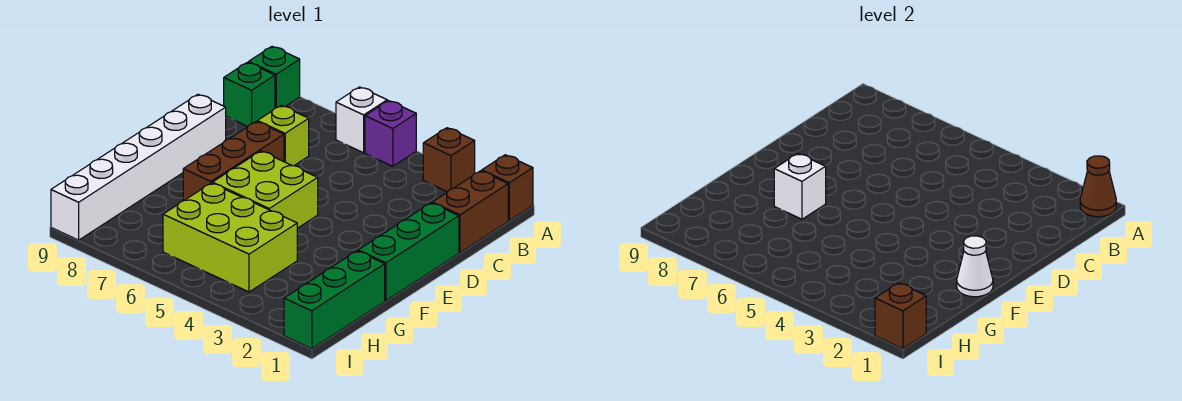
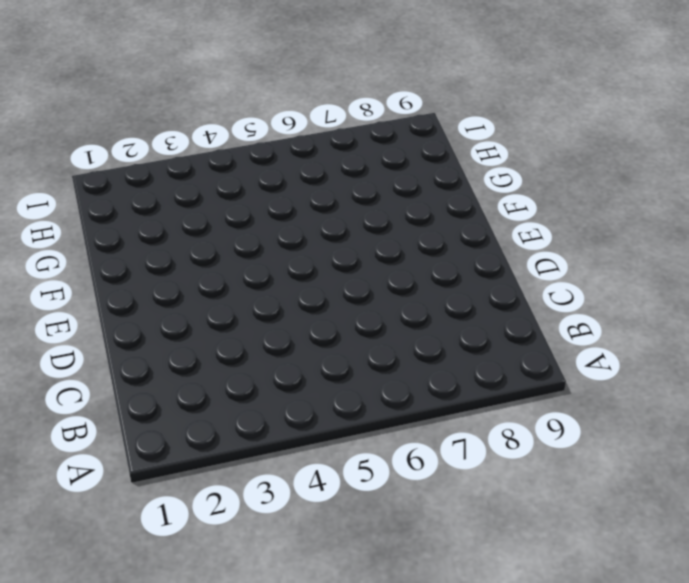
none -> brown brick A1 level 1
none -> brown brick A3 level 1
none -> purple brick A5 level 1

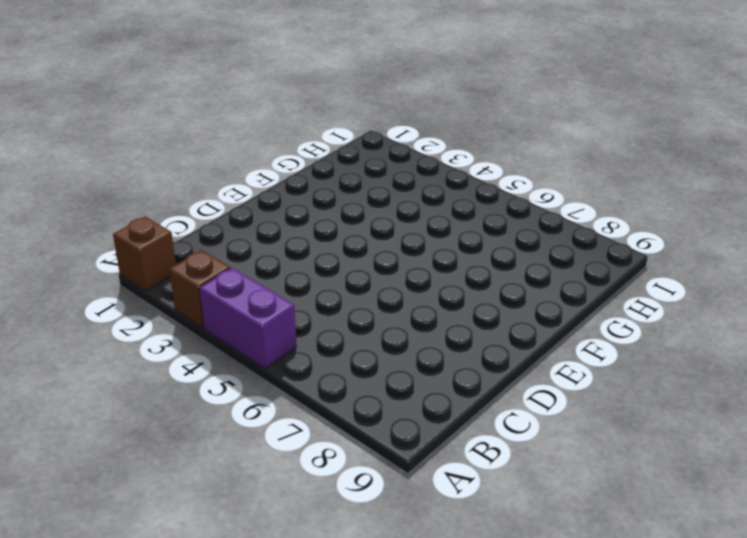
purple brick A4:A5 level 1 -> purple brick A5 level 1
none -> white brick A6 level 1
none -> green brick A9 level 1
none -> brown brick B1:C1 level 1

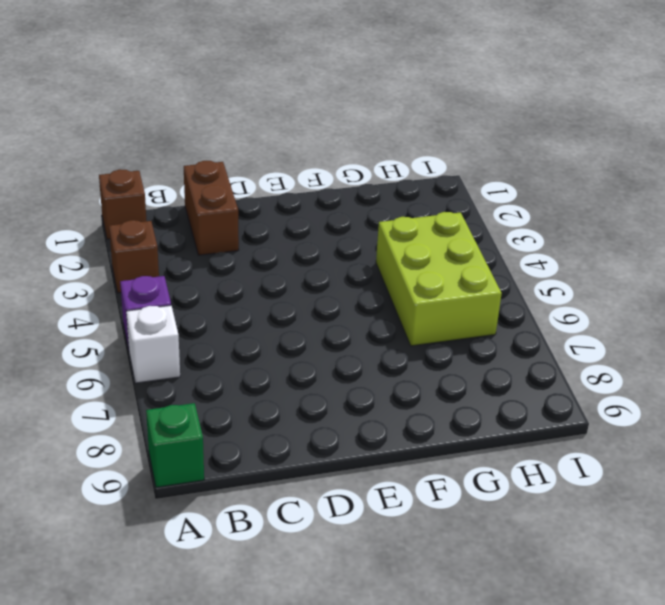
brown brick C1:C2 level 1 -> brown brick B1:C1 level 1
none -> green brick B9 level 1
none -> lime brick C7 level 1
none -> green brick D1:F1 level 1

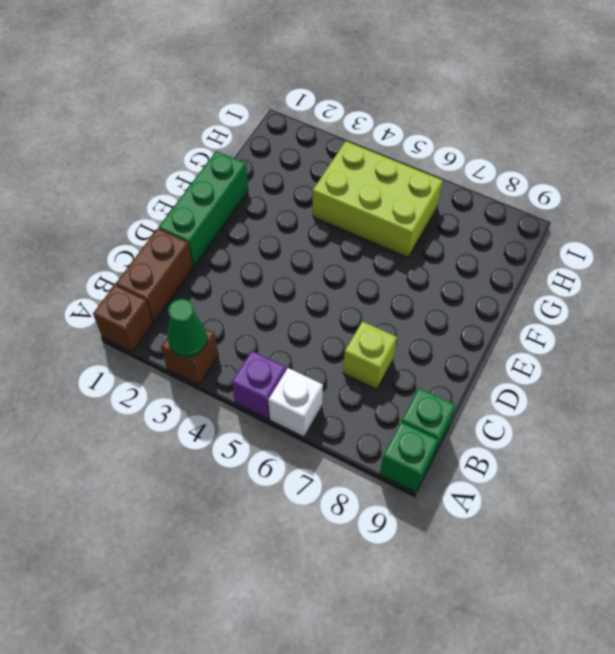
green cone A3 level 2 -> none
none -> brown brick D7:F7 level 1
none -> white brick D9:I9 level 1
none -> lime brick E5:F6 level 1

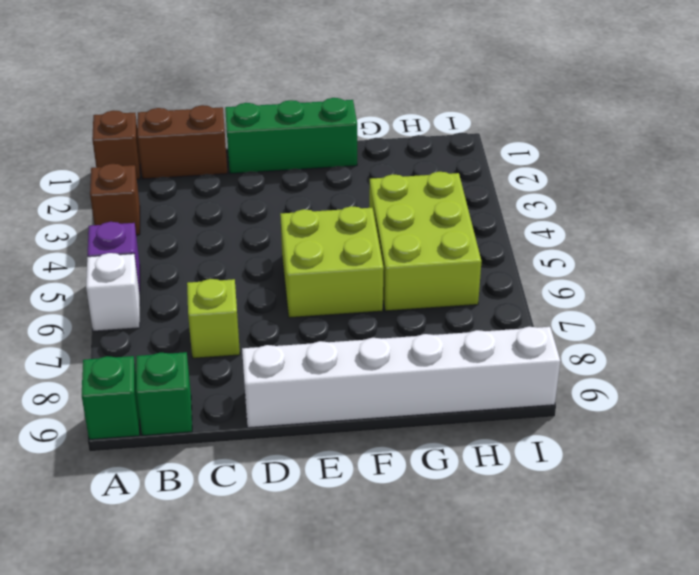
none -> brown brick D7:F7 level 1
none -> green brick G1:I1 level 1
none -> brown cone A1 level 2

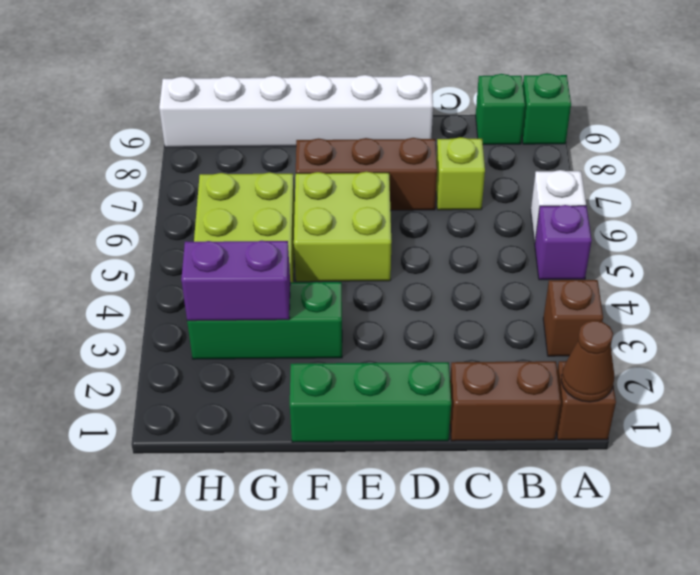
green brick F3:H3 level 1 -> green brick G1:I1 level 1
purple brick G3:H3 level 2 -> none
none -> white cone F1 level 2
none -> white brick F7 level 2
none -> brown brick I1 level 2

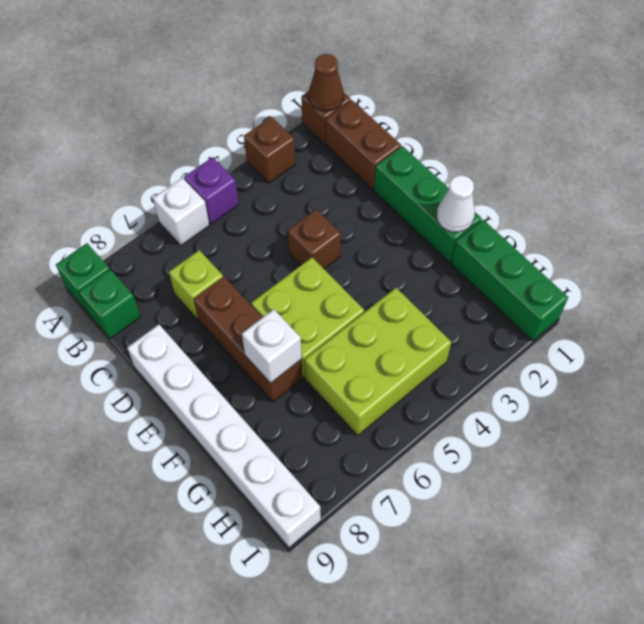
brown brick D4 level 1 -> brown brick I1 level 2

